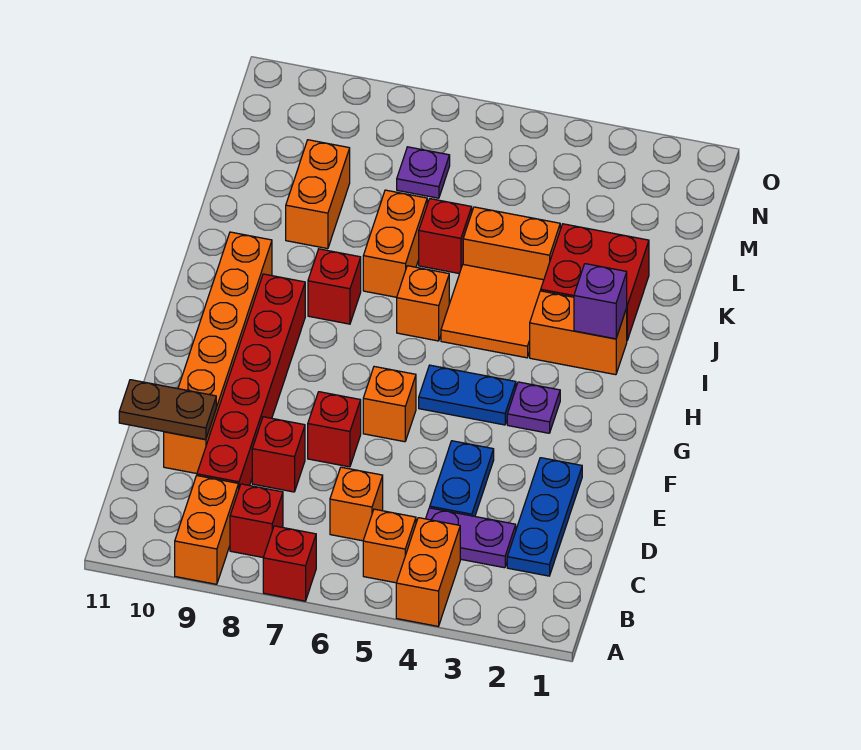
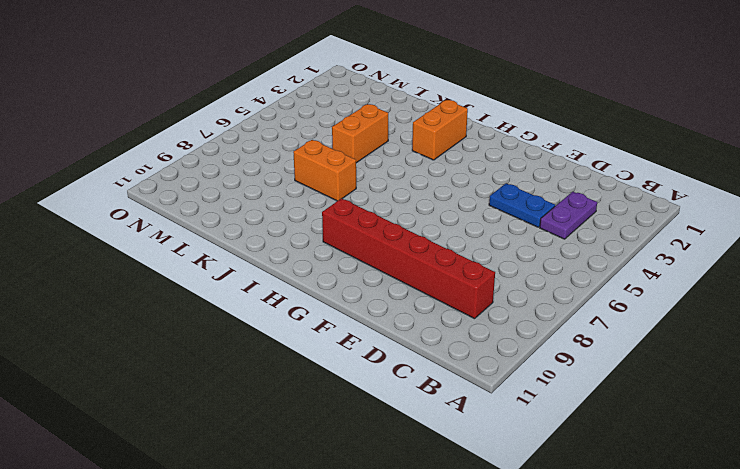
none -> orange brick A4:B4 level 1
none -> red brick A7 level 1
none -> orange brick A9:B9 level 1

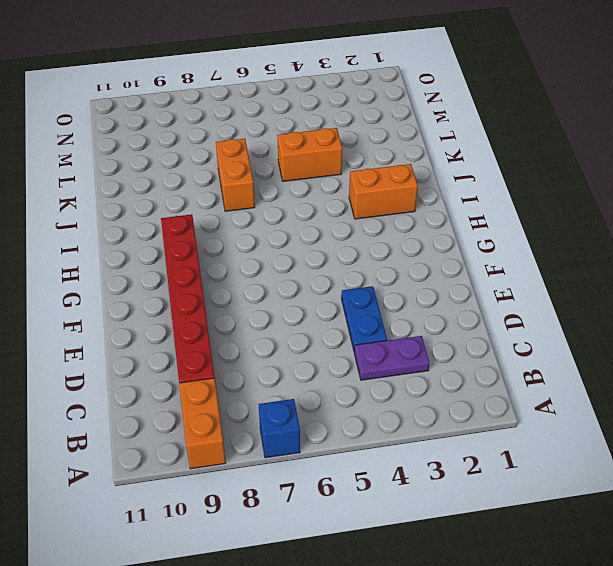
blue brick A7 level 1 -> red brick A7 level 1
none -> orange brick A4:B4 level 1
none -> orange brick B5 level 1
none -> red brick B8 level 1

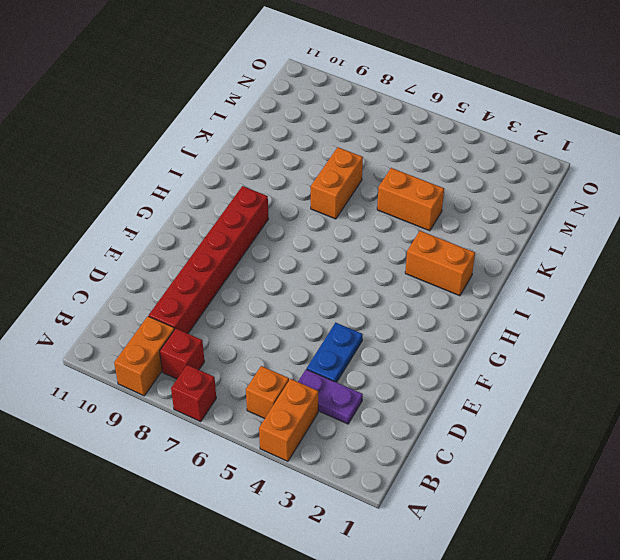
none -> blue plate C2:E2 level 1
none -> orange brick C6 level 1
none -> red brick D8 level 1

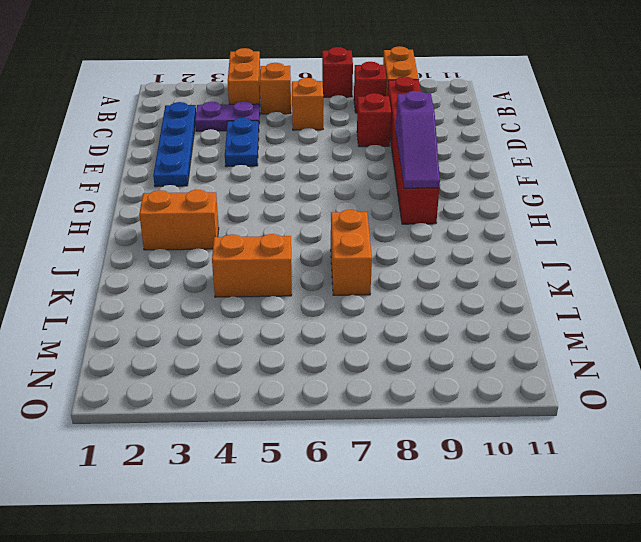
blue plate C2:F2 level 1 -> blue plate C2:E2 level 1
purple slope F9:H9 level 2 top F -> none
none -> orange brick D10:I10 level 1
none -> red brick E7 level 1
none -> orange brick F6 level 1

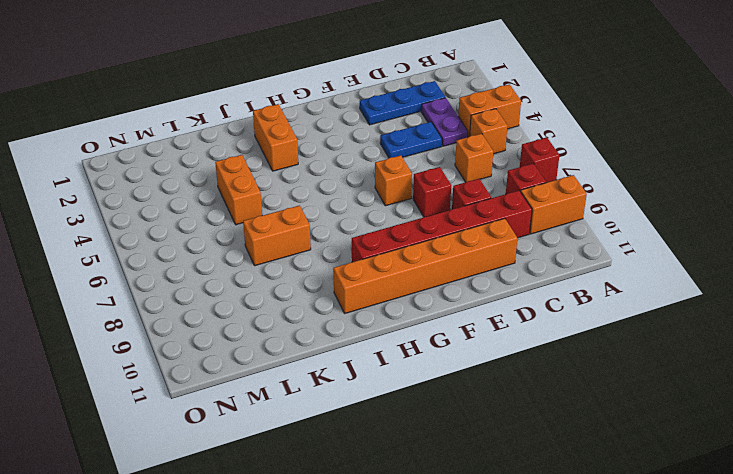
none -> purple plate G3 level 1
none -> blue plate G4:G5 level 1
none -> orange tile I4:J5 level 1

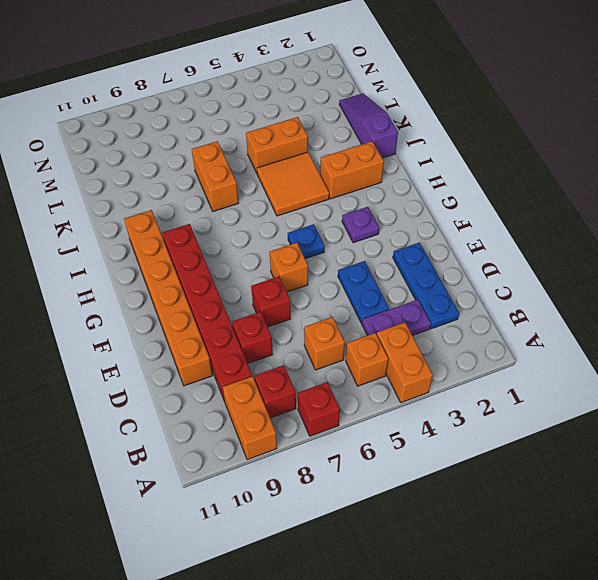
blue plate G5 level 1 -> blue plate G4:G5 level 1
purple slope J1:L1 level 1 top J -> none
none -> orange brick I6 level 1
none -> red brick I8 level 1
none -> red brick J2:K3 level 1

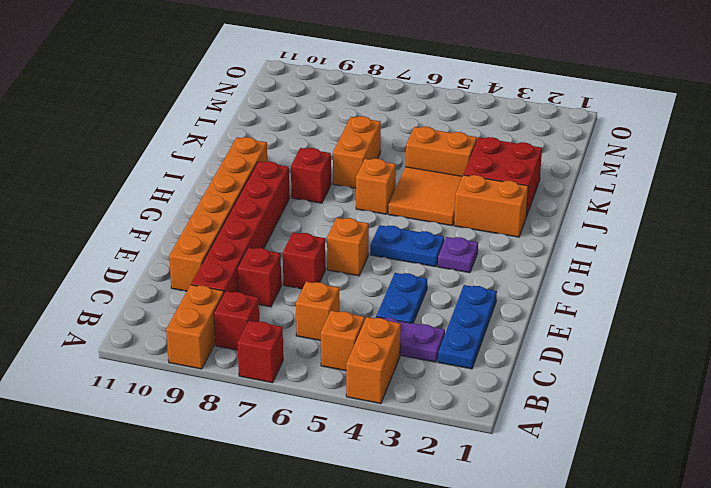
none -> red brick K6 level 1
none -> orange brick K9:L9 level 1
none -> purple plate M7 level 1

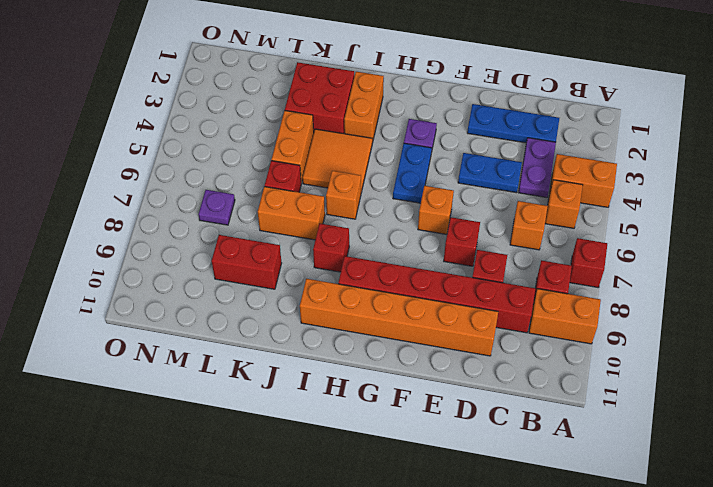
red brick K9:L9 level 1 -> orange brick K9:L9 level 1
none -> brown plate D10:D11 level 2
none -> purple brick I2 level 2

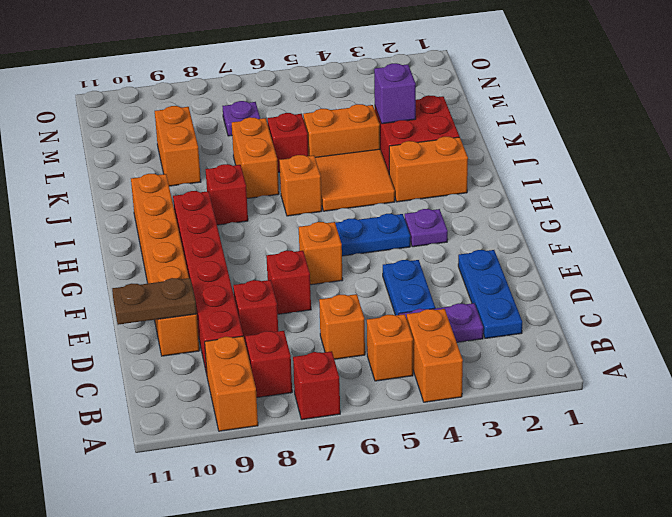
purple brick K3 level 2 -> purple brick I2 level 2

